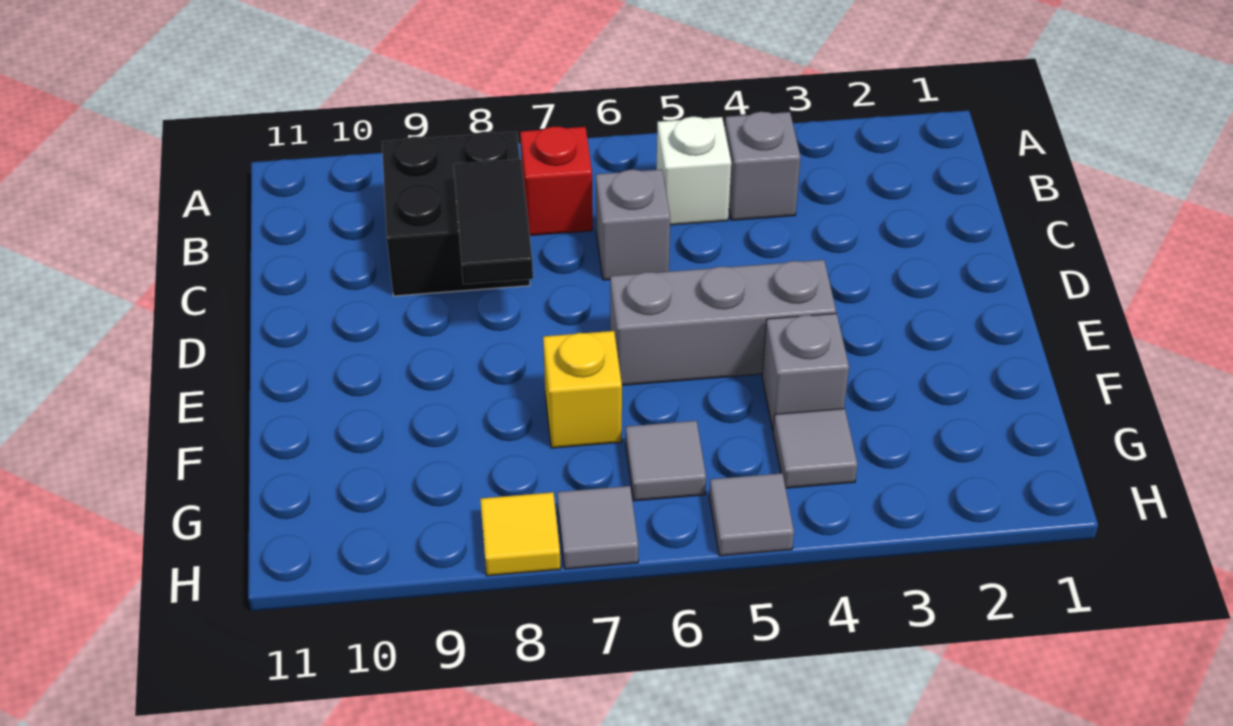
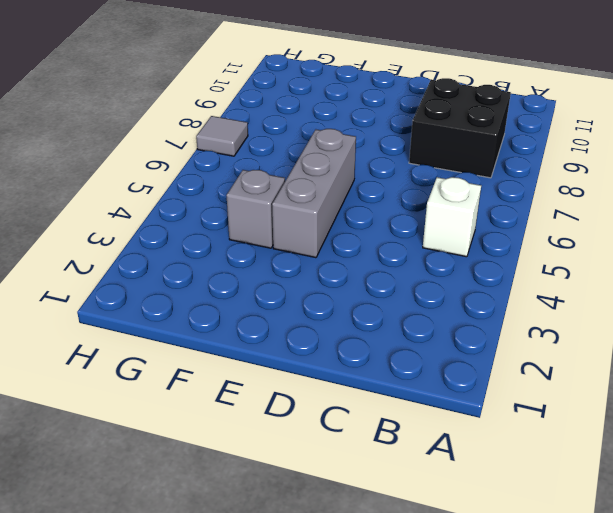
none -> grey brick B4 level 1
none -> red brick B7 level 1
none -> grey brick C6 level 1

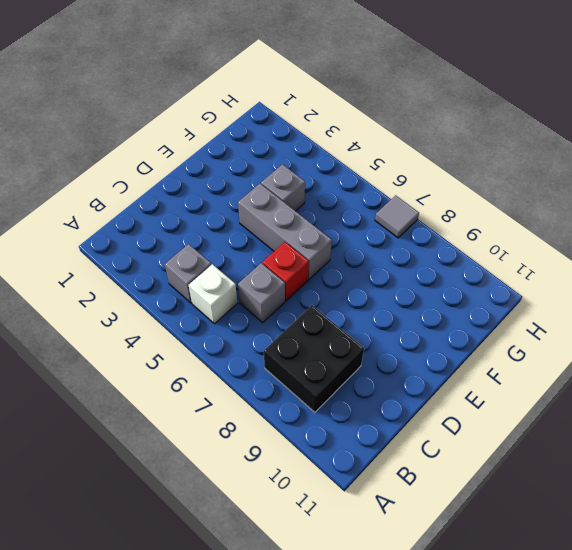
red brick D6 level 1 -> red brick B7 level 1
none -> yellow brick F7 level 1
none -> grey tile G4 level 1
none -> grey tile G6 level 1

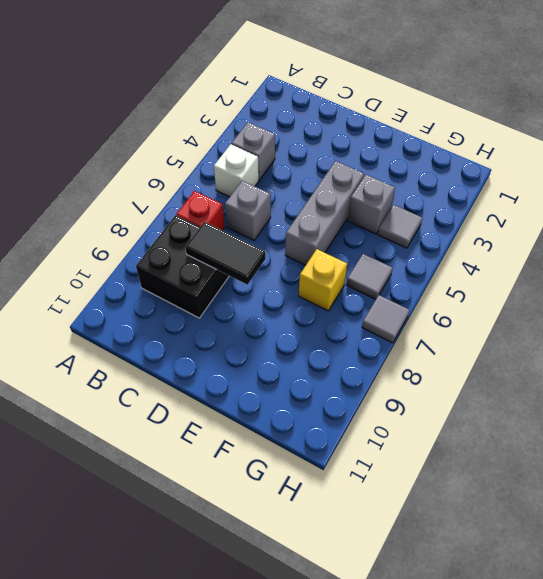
none -> grey tile H5 level 1
none -> yellow tile H8 level 1

